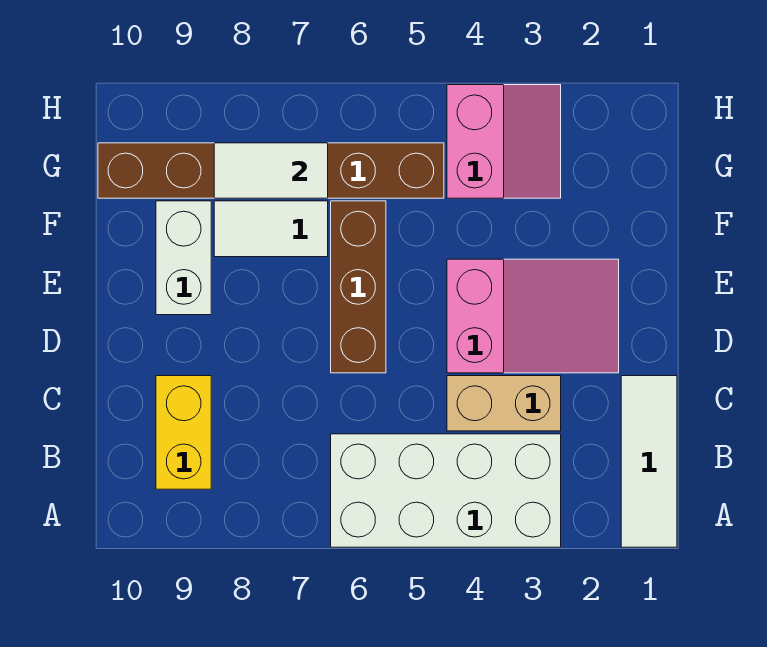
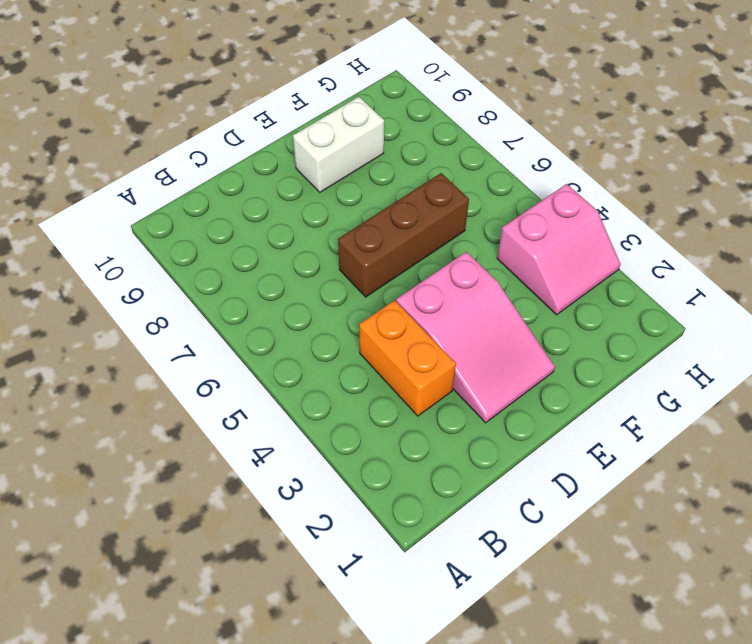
orange brick C3:C4 level 1 -> tan brick C3:C4 level 1
none -> white tile A1:C1 level 1
none -> white brick A3:B6 level 1

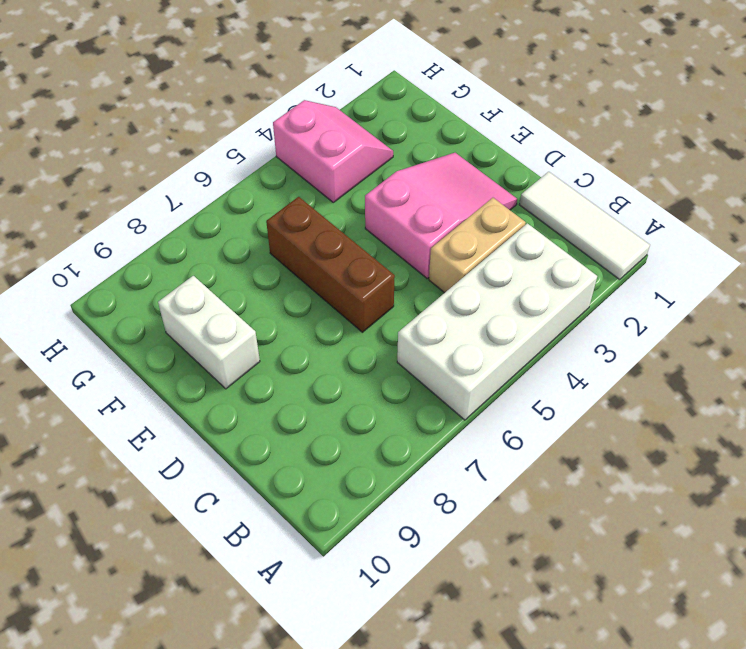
none -> yellow brick B9:C9 level 1
none -> white tile F7:F8 level 1

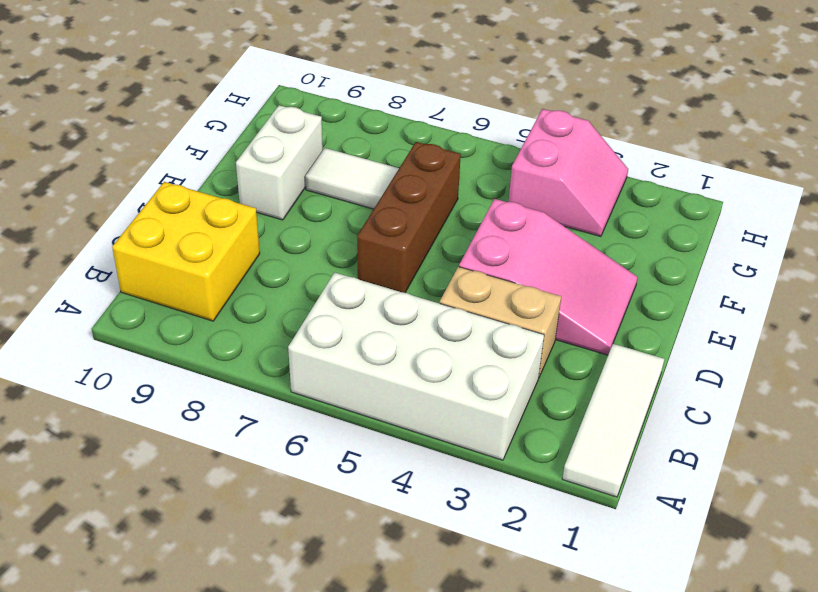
yellow brick B9:C10 level 1 -> yellow brick B9:C9 level 1
none -> brown brick G5:G10 level 1
none -> white tile G7:G8 level 2

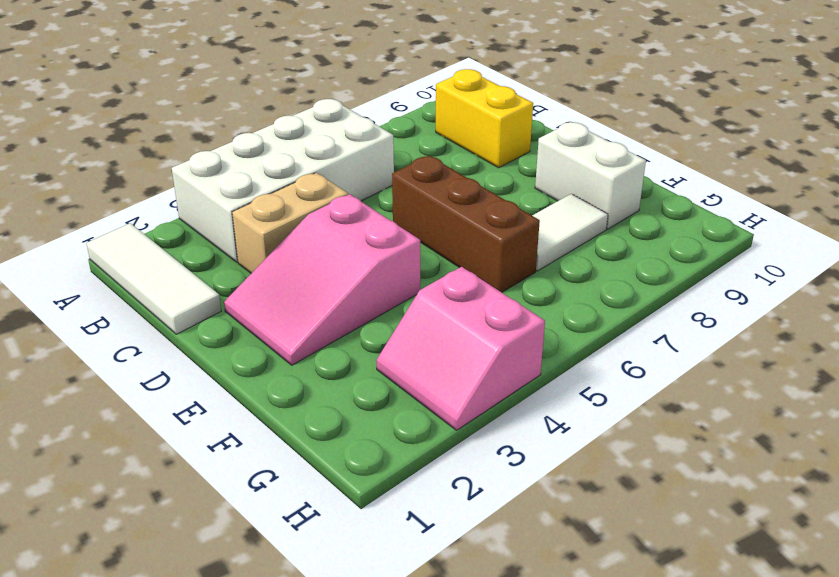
none -> brown brick G5:G10 level 1
none -> white tile G7:G8 level 2

